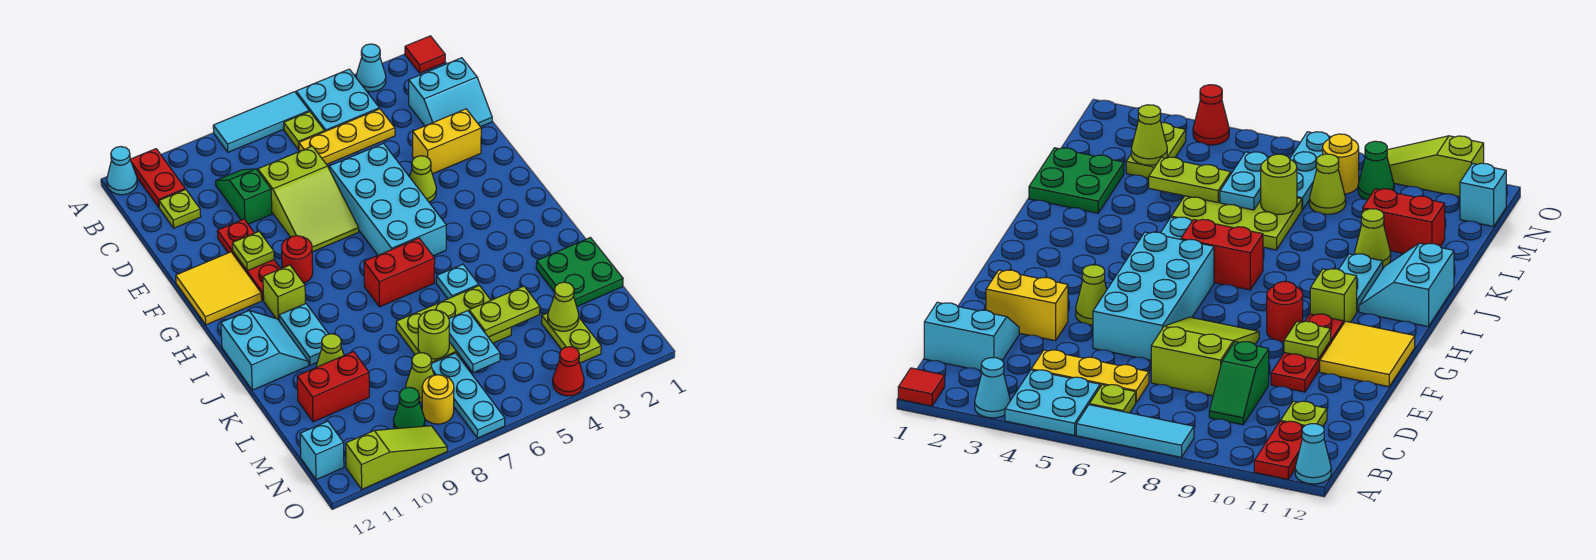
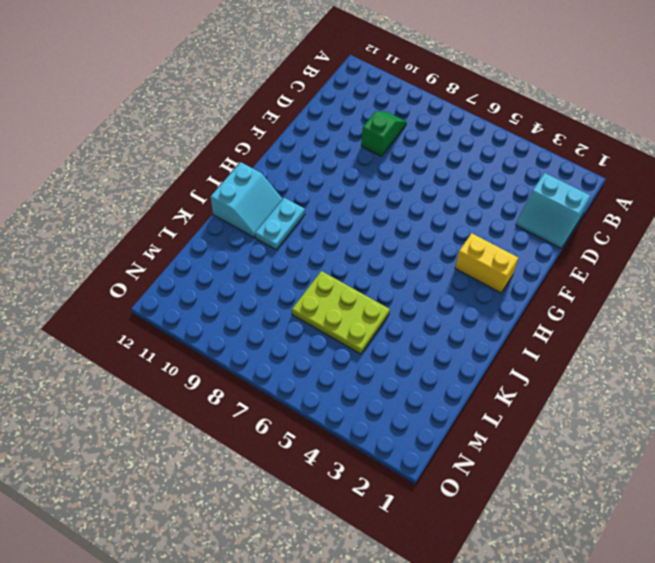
yellow brick G2:G3 level 1 -> yellow brick E2:E3 level 1
none -> red tile A1 level 1
none -> cyan cone A3 level 1
none -> cyan plate A4:B5 level 1
none -> cyan tile A6:A8 level 1

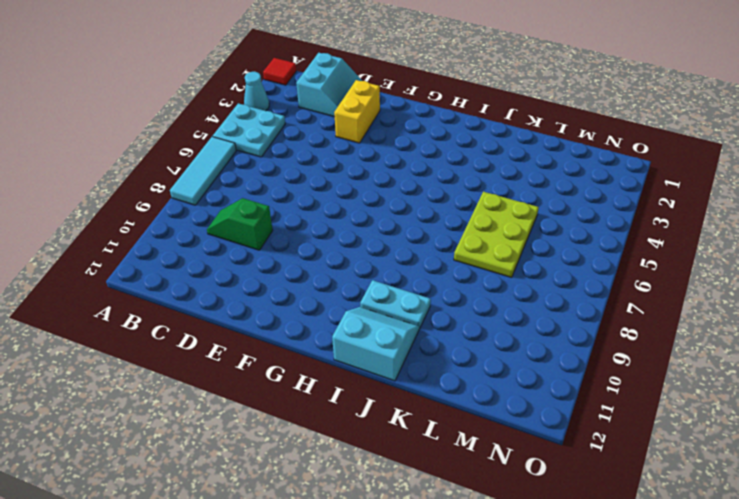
none -> red plate A11:B11 level 1
none -> cyan cone A12 level 1
none -> lime plate B6 level 1
none -> yellow plate C4:C6 level 1

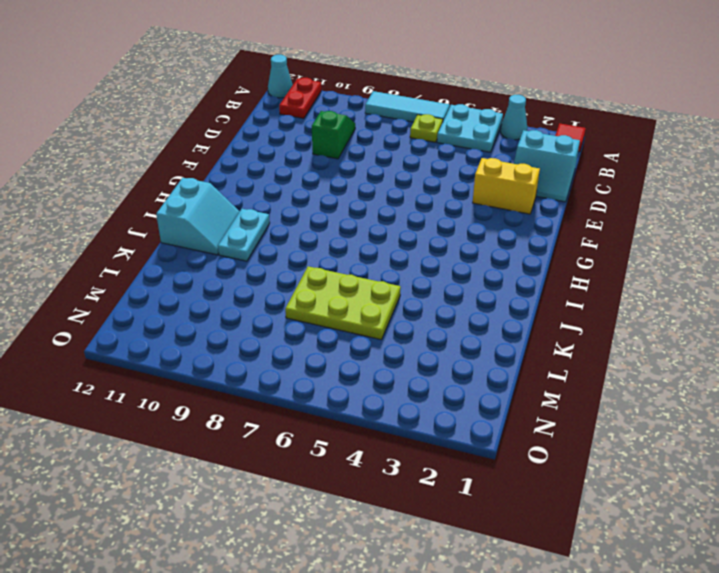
none -> yellow plate C4:C6 level 1
none -> lime plate C11 level 1
none -> lime slope D7:F8 level 1 top D
none -> cyan brick E5:H6 level 1

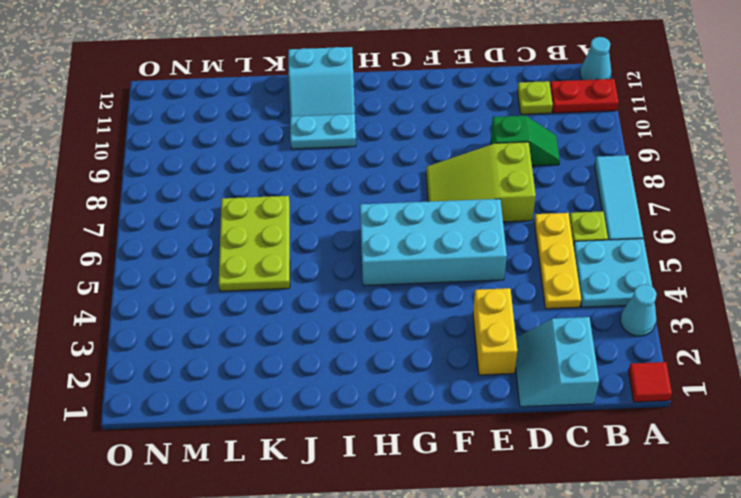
none -> red plate E10:G10 level 1
none -> lime cone F4 level 1
none -> yellow tile F11:G12 level 1
none -> red round brick G9 level 1

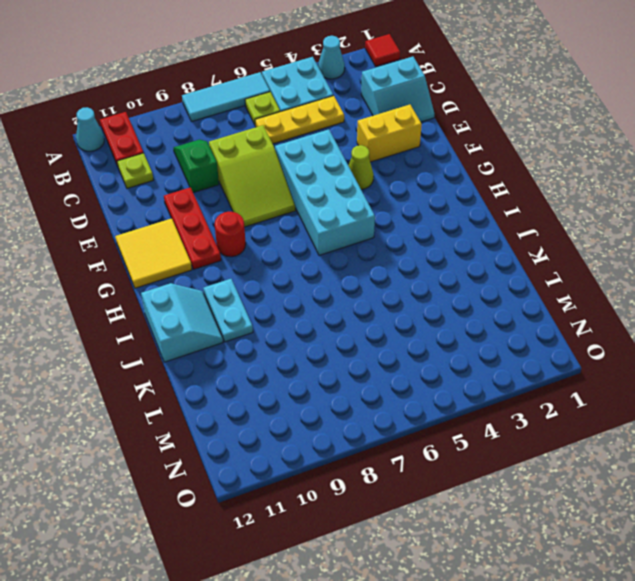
none -> lime brick H10 level 1
none -> red brick I6:I7 level 1
none -> cyan plate J5 level 1
none -> green plate K1:L2 level 1

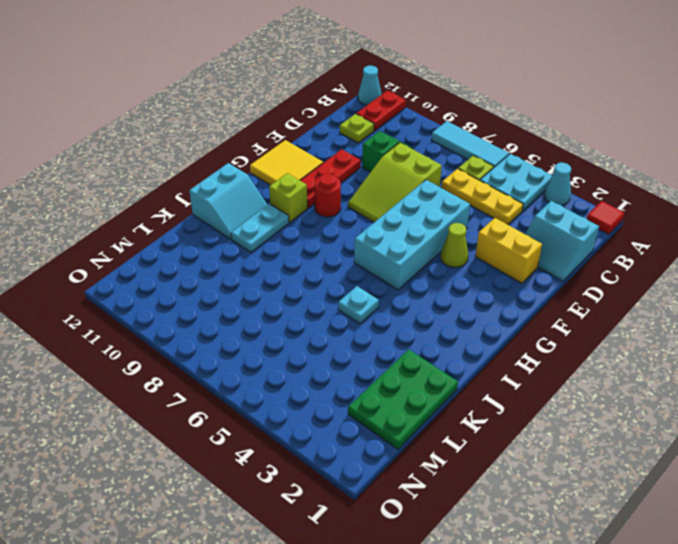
green plate K1:M2 level 1 -> green plate K1:L2 level 1
none -> red brick I6:I7 level 1
none -> lime plate K5:L7 level 1
none -> lime cone K10 level 1
none -> red brick L10:L11 level 1

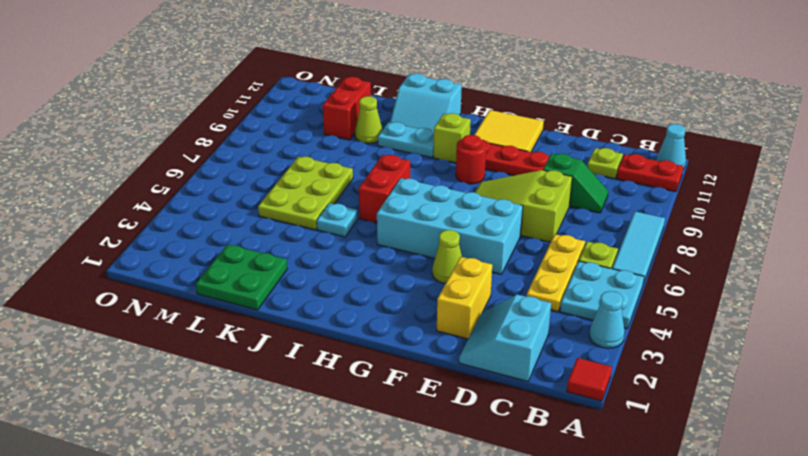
none -> lime plate M3:N3 level 1
none -> cyan plate M7:O7 level 1
none -> lime cone M8 level 1
none -> yellow round brick N8 level 1

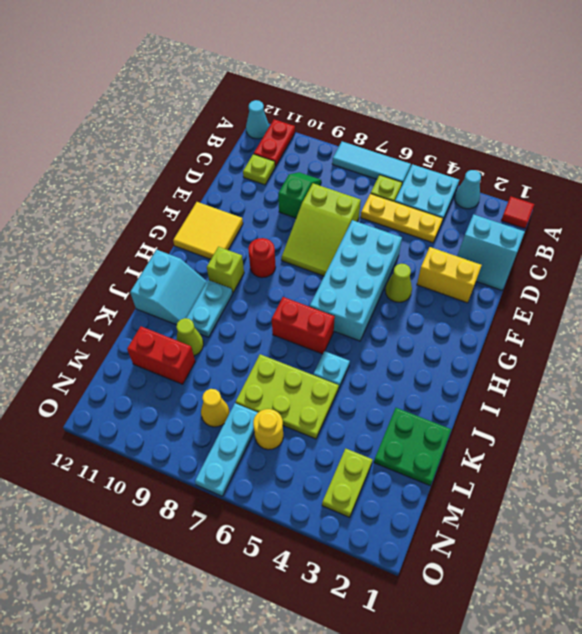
yellow round brick M6 level 1 -> yellow round brick N8 level 1
yellow cone M8 level 1 -> lime cone M8 level 1
none -> red plate E10:G10 level 1
none -> green cone N9 level 1
none -> cyan brick N12 level 1
none -> red cone O4 level 1

